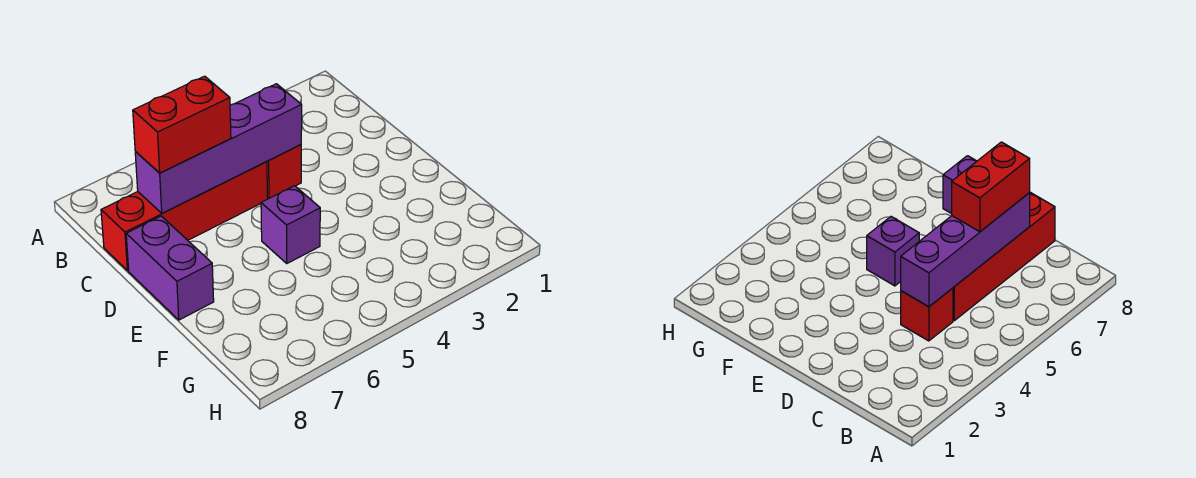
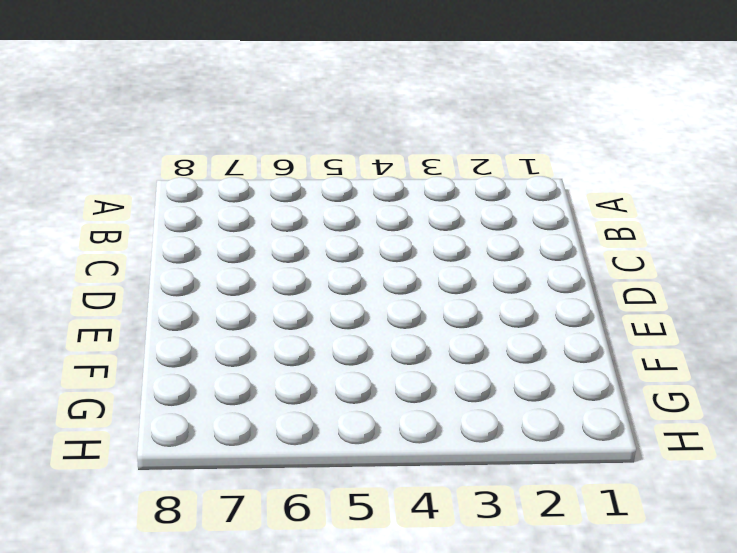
none -> red brick C4 level 1
none -> red brick C5:C8 level 1

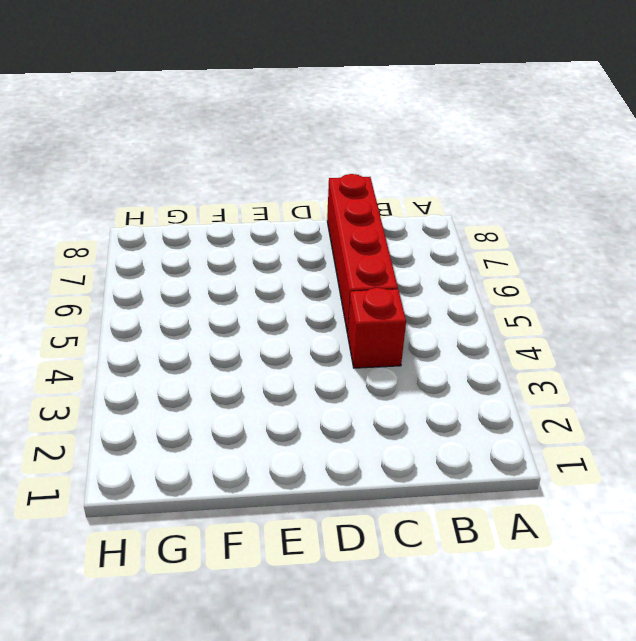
none -> purple brick D8:E8 level 1
none -> purple brick E5 level 1

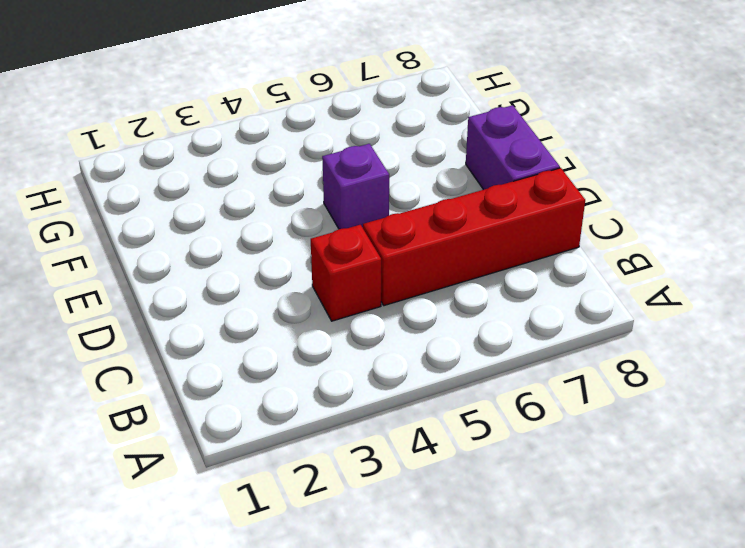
none -> purple brick C4:C7 level 2
none -> red brick C6:C7 level 3

